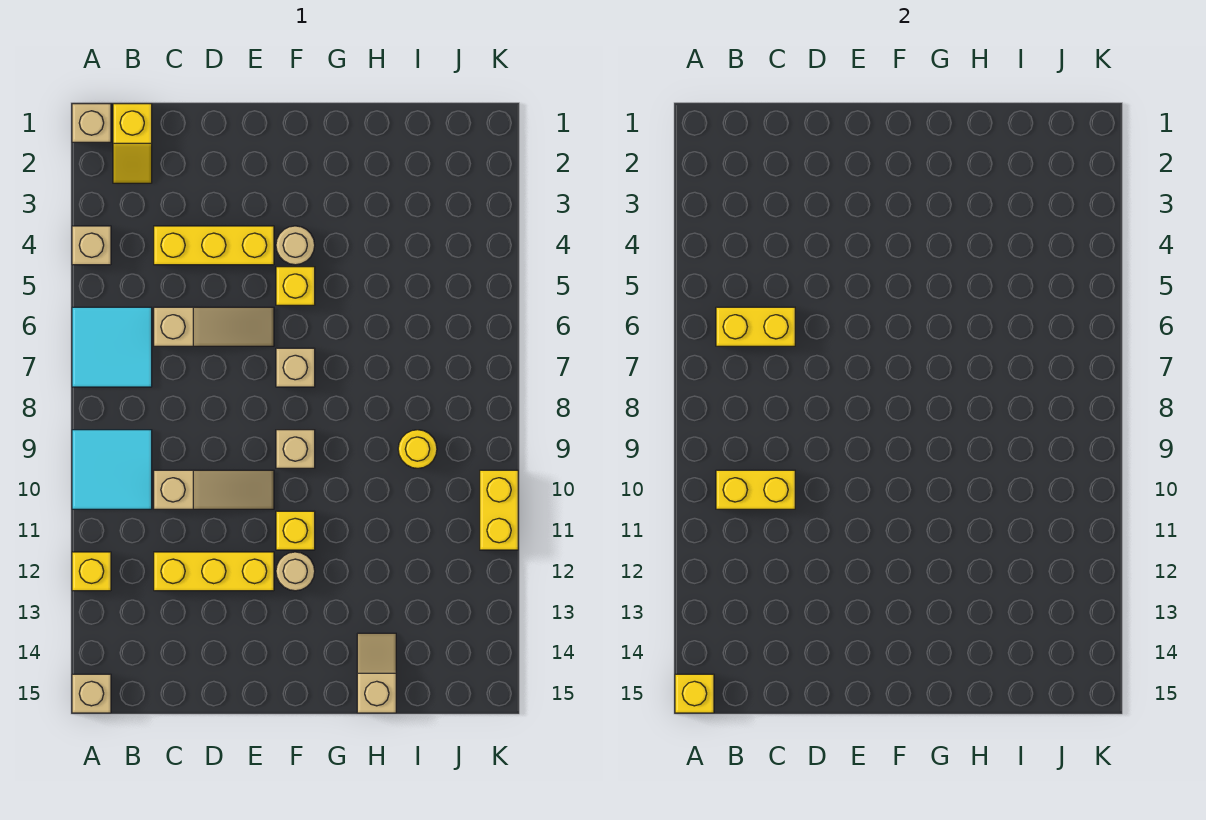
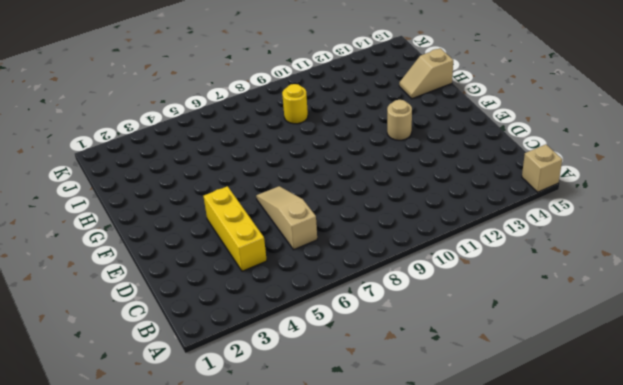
none -> tan brick A1 level 1
none -> tan brick A4 level 1
none -> cyan tile A6:B7 level 1

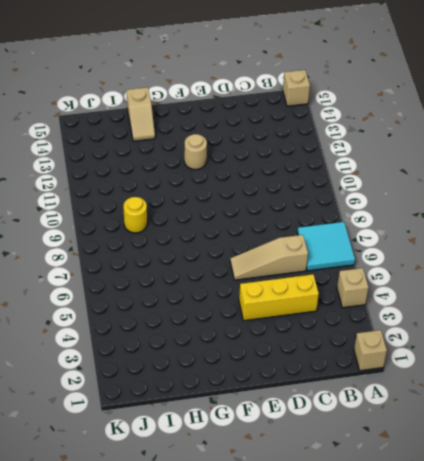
none -> cyan tile A9:B10 level 1
none -> yellow brick A12 level 1
none -> yellow slope B1:B2 level 1 top 1

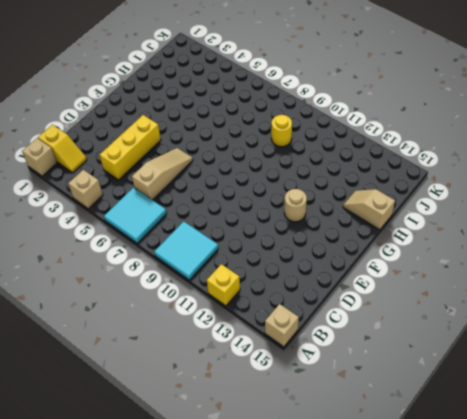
none -> tan slope C10:E10 level 1 top C
none -> yellow brick C12:E12 level 1
none -> tan round brick F4 level 1

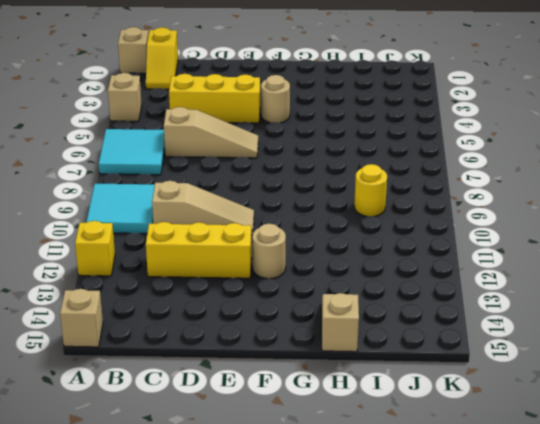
none -> yellow brick F5 level 1
none -> tan brick F7 level 1
none -> tan brick F9 level 1

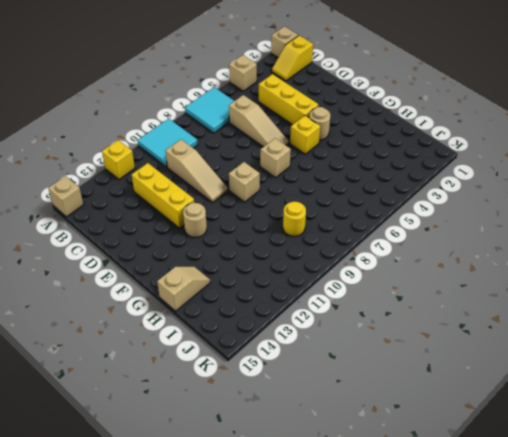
none -> yellow brick F11 level 1
none -> yellow brick K10:K11 level 1
none -> yellow brick A15 level 2

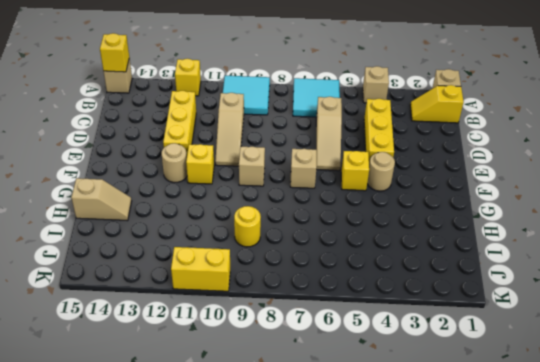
none -> yellow brick B6:C6 level 2
none -> yellow brick B10:C10 level 2

